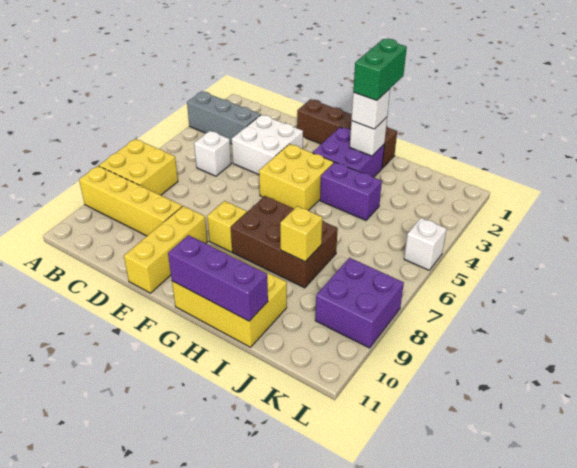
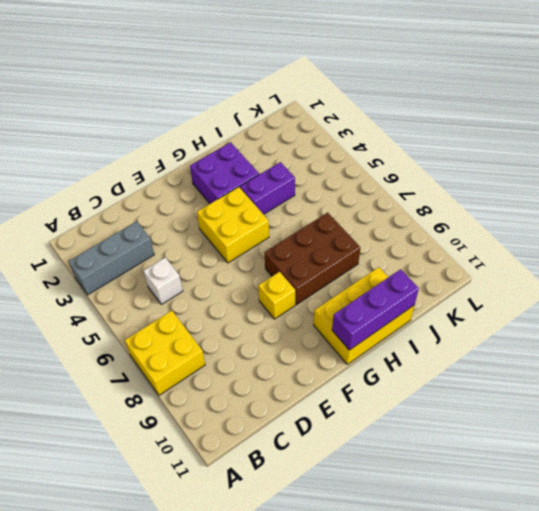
none -> yellow brick A9:D9 level 1
none -> white brick D3:E4 level 1
none -> brown brick E1:H1 level 1

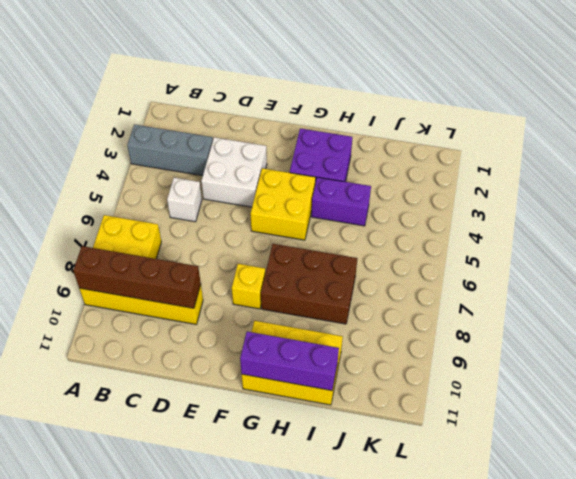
brown brick A9:D9 level 2 -> brown brick E1:H1 level 1
none -> yellow brick E9:E11 level 1
none -> purple brick K8:L9 level 1
none -> white brick L5 level 1

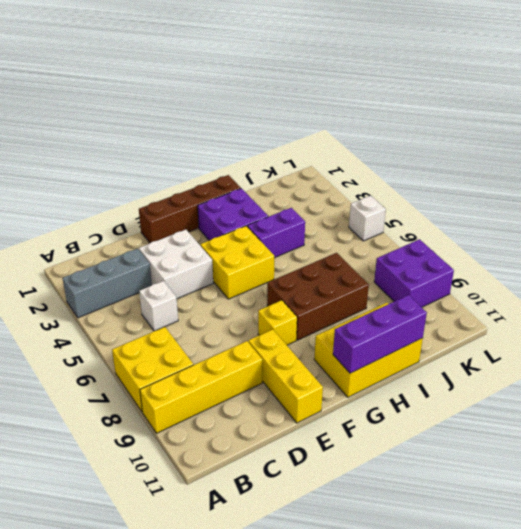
none -> white brick H2 level 2
none -> yellow brick I8 level 2
none -> white brick H2 level 3

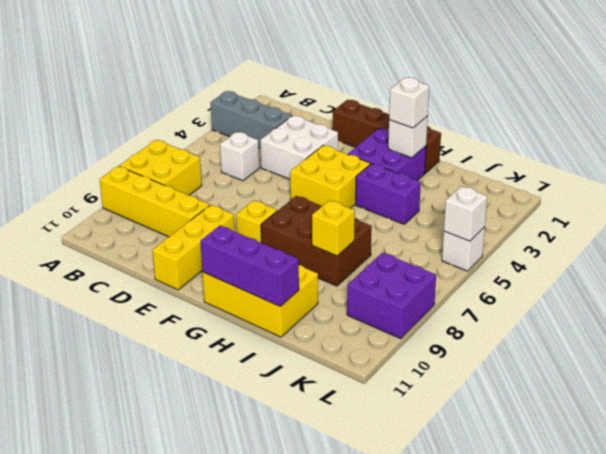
white brick L5 level 2 -> none
none -> green brick H1:H2 level 4

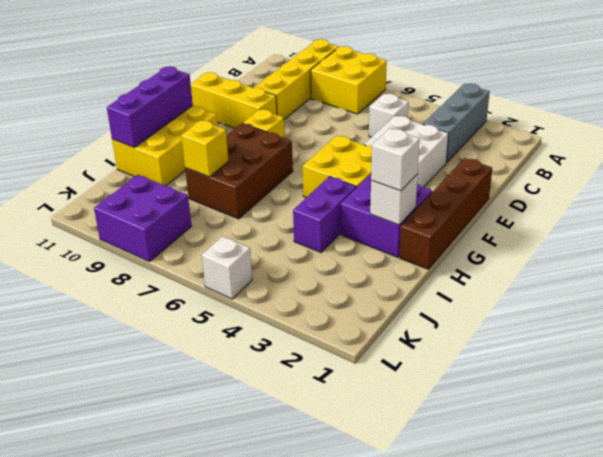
none -> green brick H1:H2 level 4

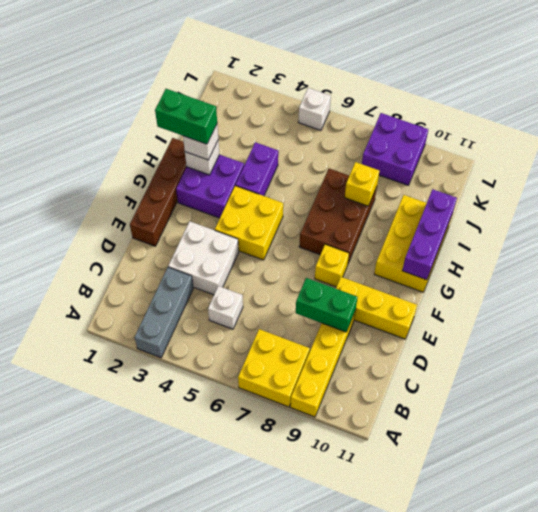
green brick D8:D9 level 2 -> none

